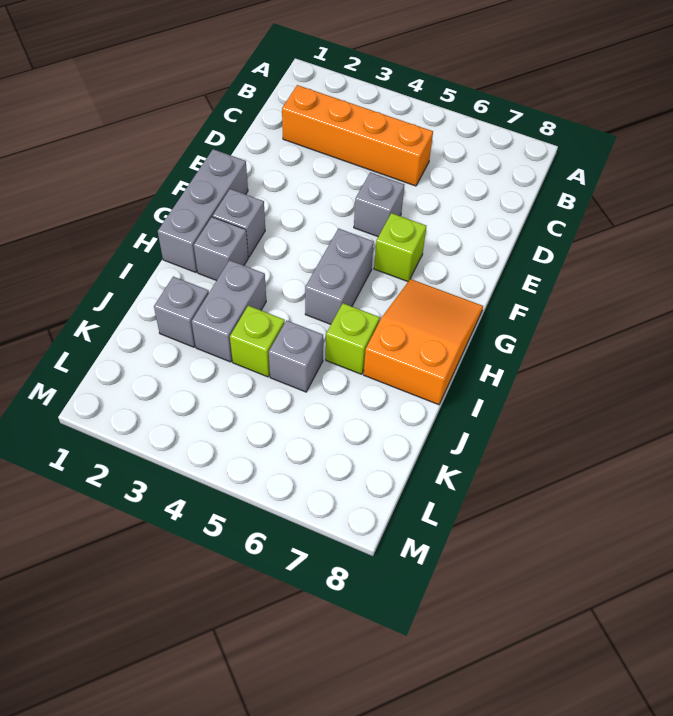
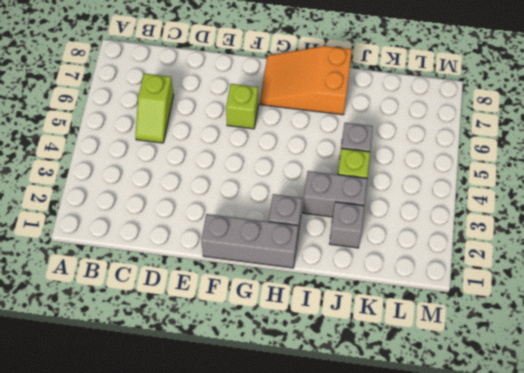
lime slope C5:C6 level 1 top 6 -> orange brick C2:C5 level 1
none -> grey brick E5 level 1
none -> grey brick G2 level 1
none -> grey brick G5:H5 level 1

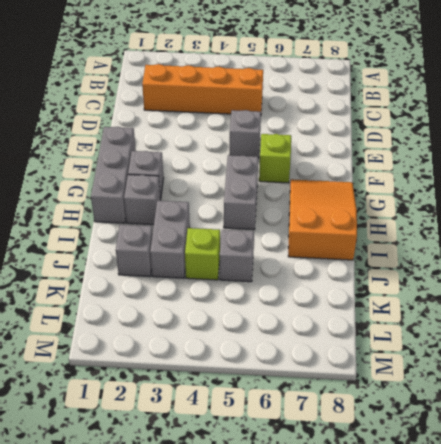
none -> lime brick I6 level 1

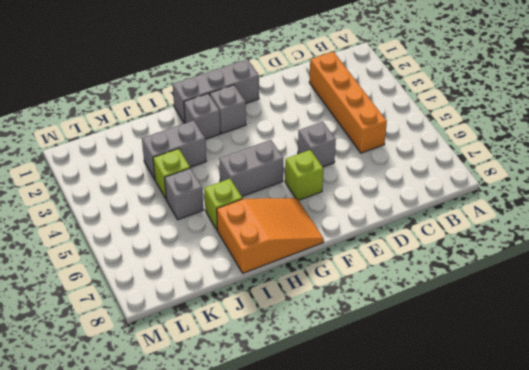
none -> grey brick J2 level 1

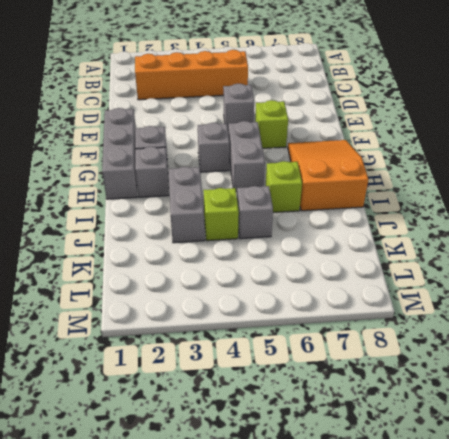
grey brick G4 level 1 -> grey brick J2 level 1

